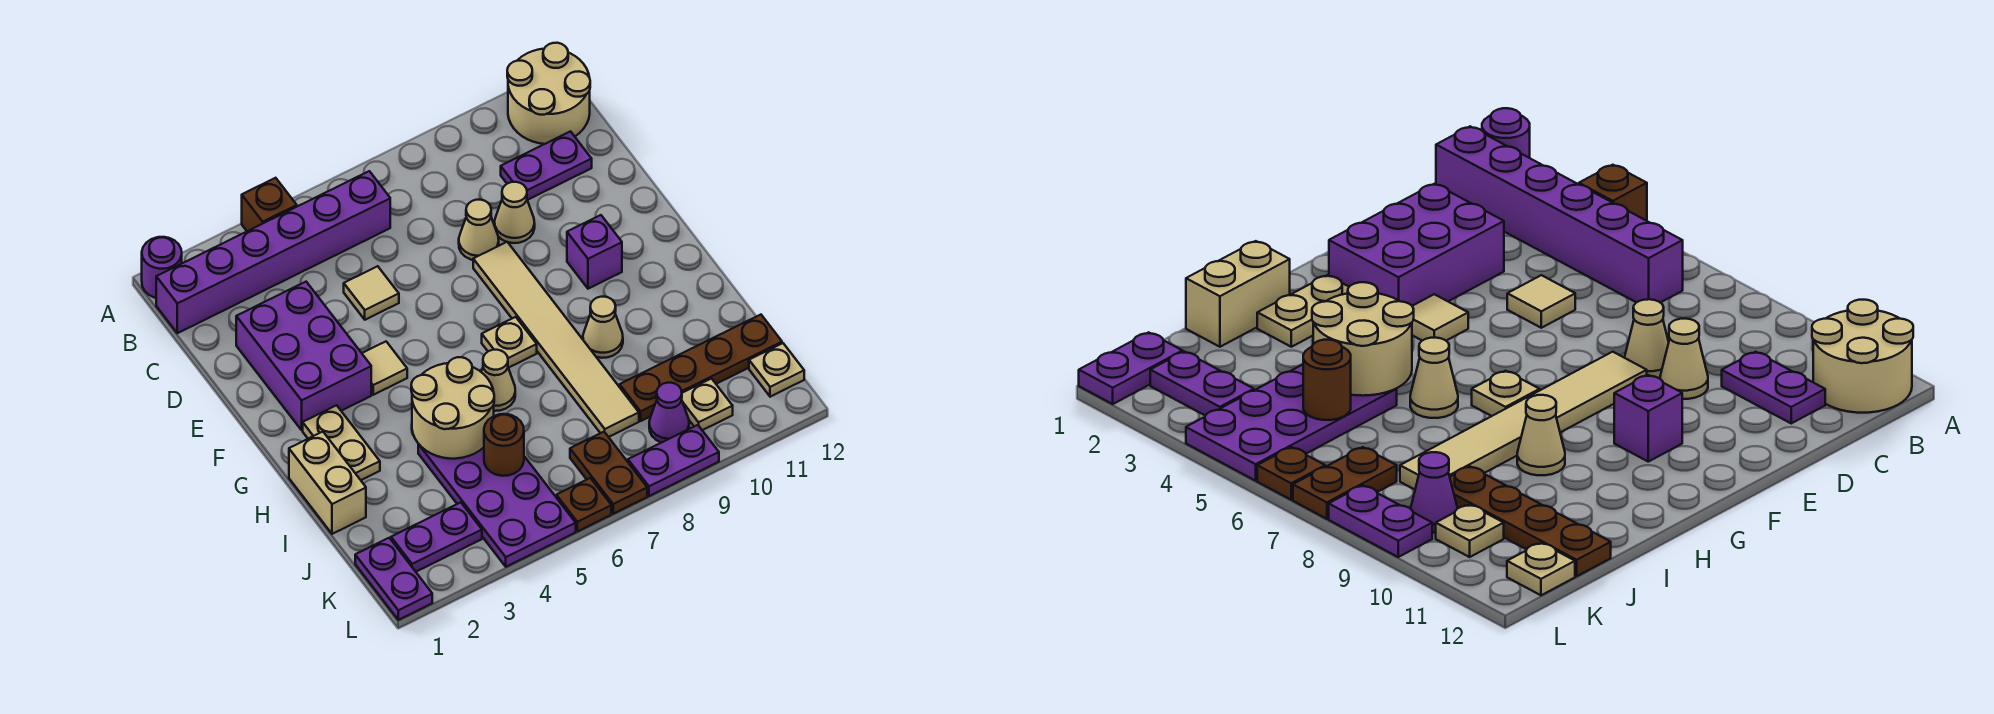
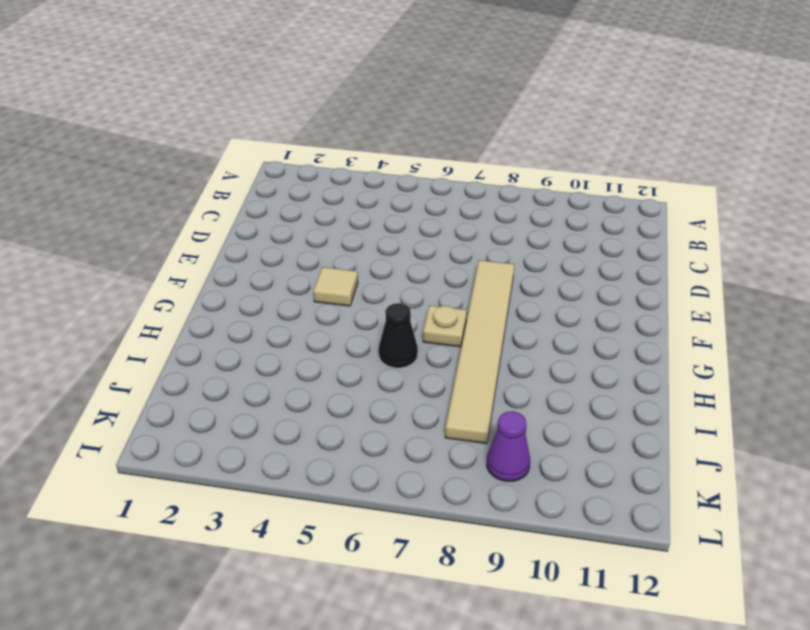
black cone H6 level 1 -> tan cone H6 level 1
none -> purple round brick A1 level 1
none -> brown brick A4 level 1
none -> tan round brick A11:B12 level 1

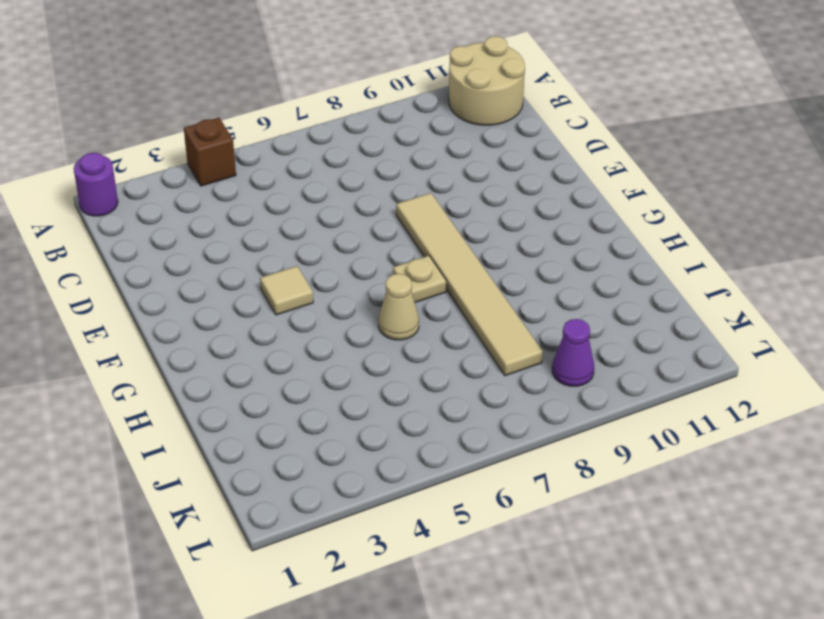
none -> purple brick B1:B6 level 1
none -> purple plate C10:C11 level 1
none -> purple brick D2:F3 level 1

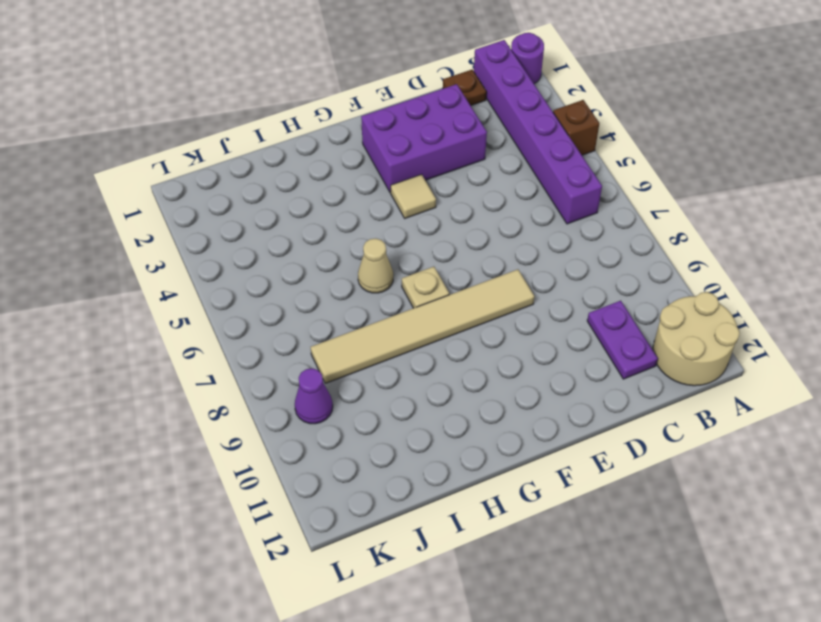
brown plate C1 level 1 -> brown plate L6 level 1
none -> tan tile D5 level 1
none -> tan cone D8 level 1
none -> tan cone D9 level 1

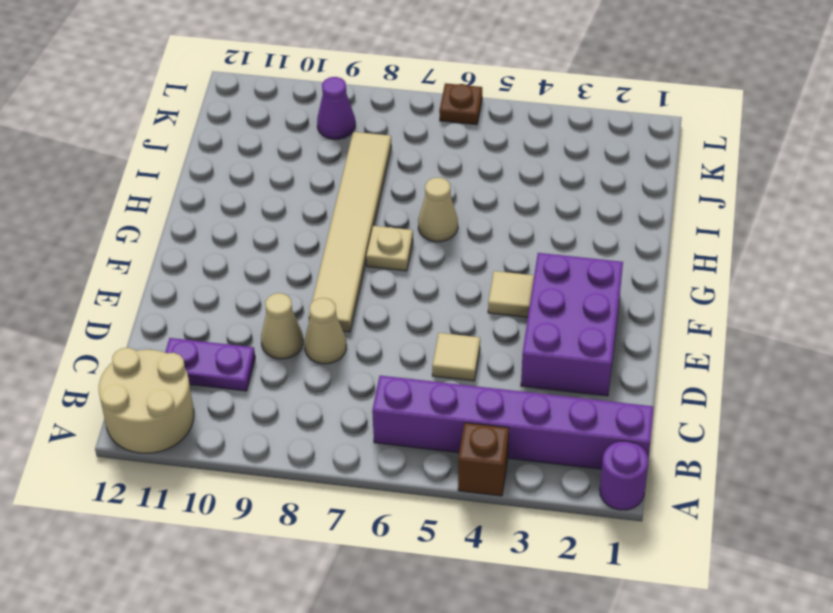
none -> purple brick F10 level 1
none -> tan plate G2:H2 level 1
none -> tan brick H1:I1 level 1

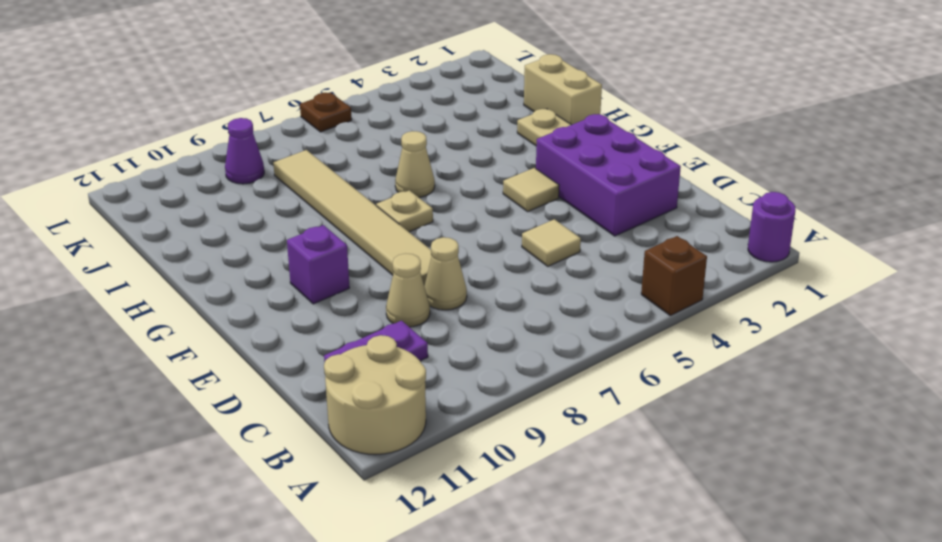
none -> purple brick B1:B6 level 1
none -> tan cone H9 level 1
none -> purple plate I4:L5 level 1

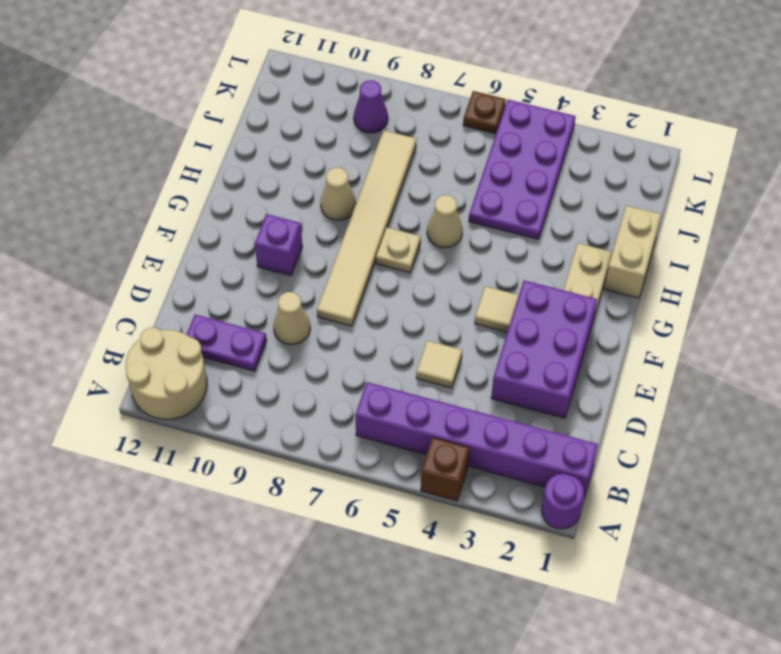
none -> tan cone D8 level 1
none -> brown plate J9:J12 level 1
none -> purple plate K1:L1 level 1

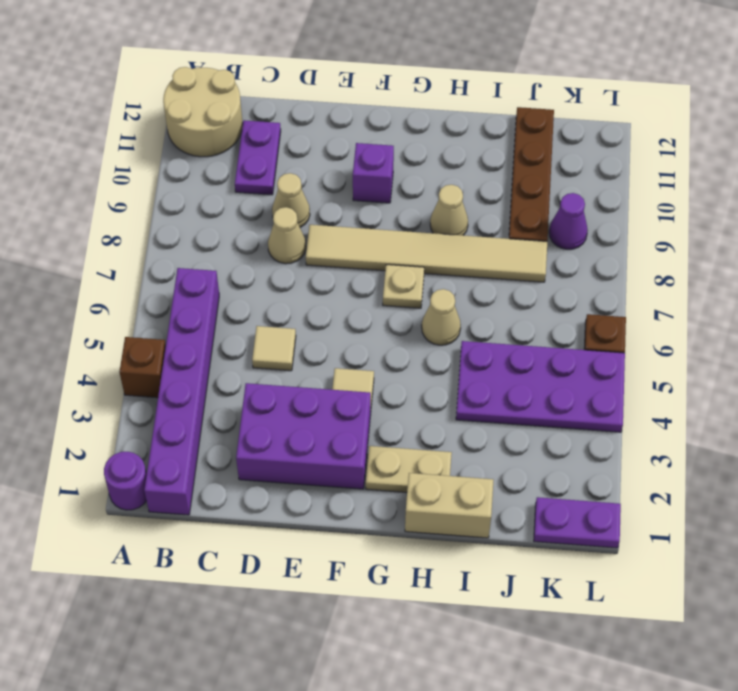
none -> purple plate K2:K3 level 1
none -> brown plate K7:L7 level 1
none -> tan plate K10 level 1

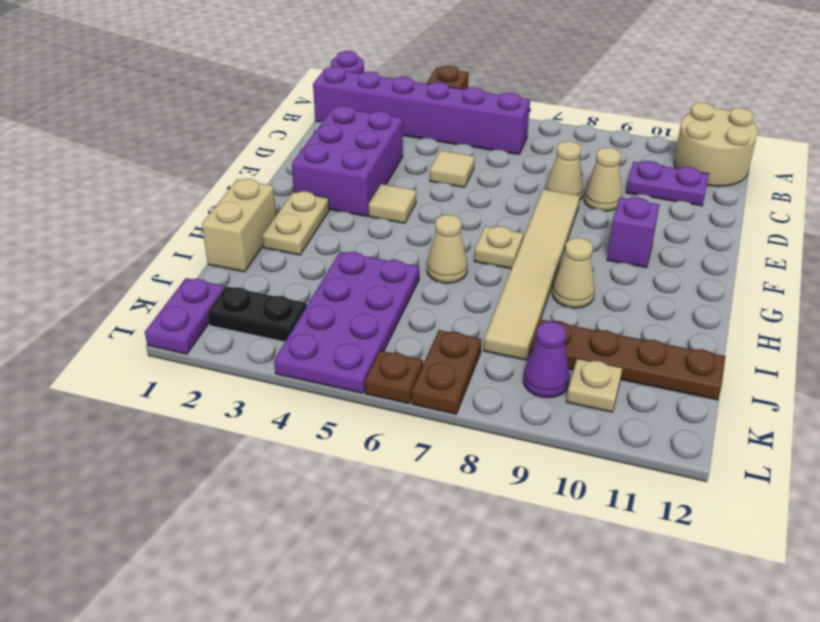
black plate K2:K3 level 1 -> purple plate K2:K3 level 1
none -> tan plate K12 level 1
none -> purple plate L8:L9 level 1
none -> tan round brick H4:I5 level 2

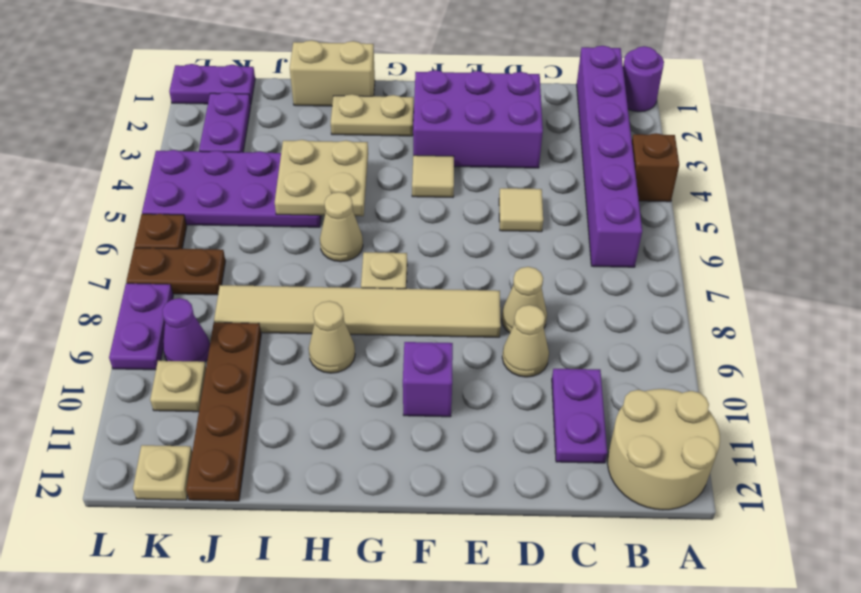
tan plate H4:I5 level 2 -> tan round brick H4:I5 level 2
none -> brown round brick J5 level 2

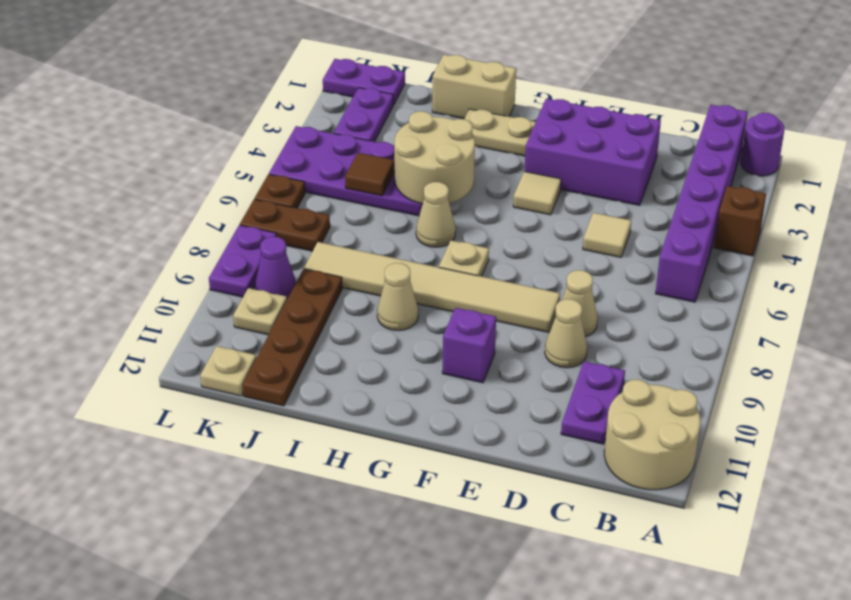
brown tile J5 level 2 -> brown round brick J5 level 2

